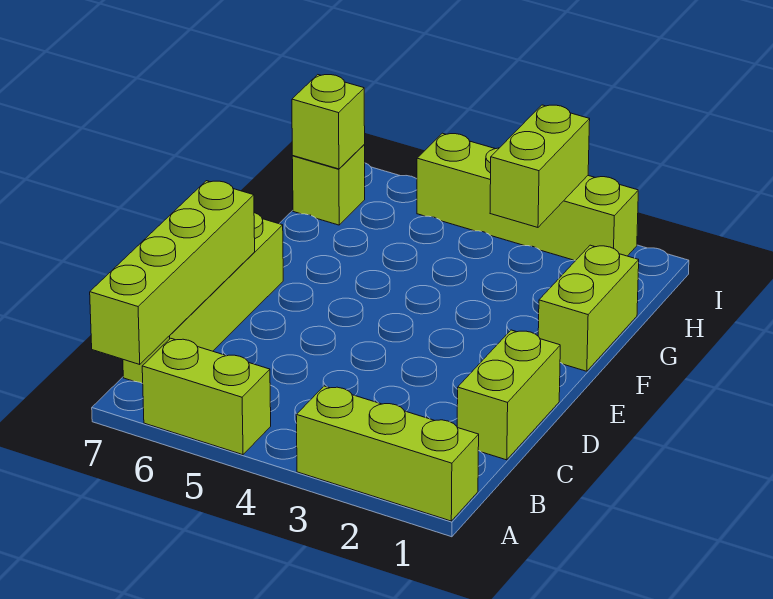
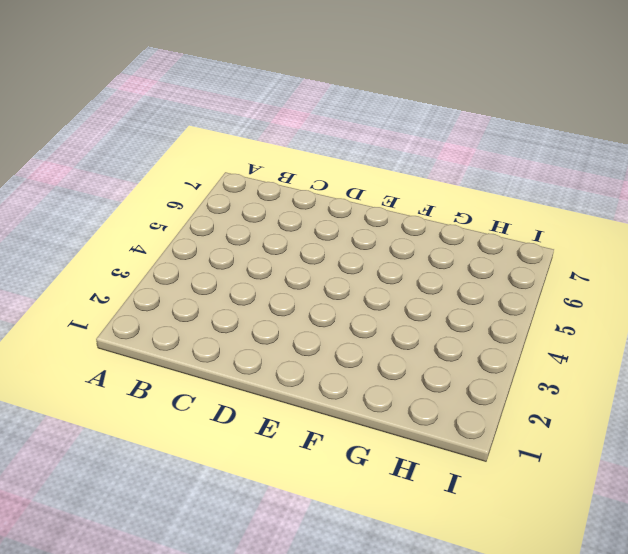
none -> lime brick A1:A3 level 1
none -> lime brick A5:A6 level 1

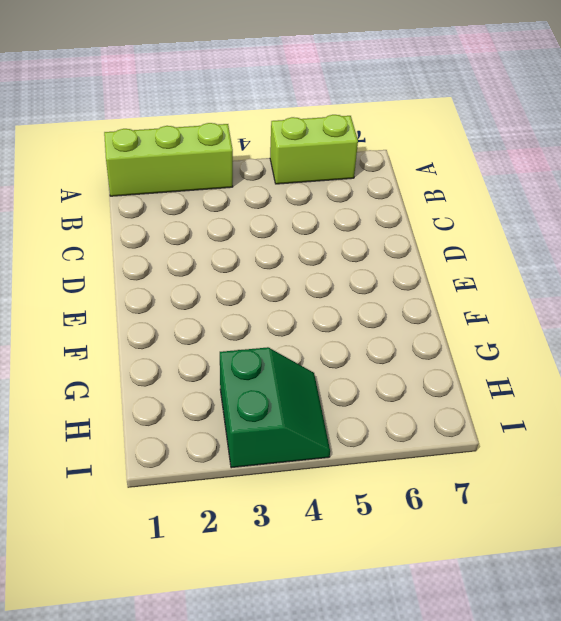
green slope H3:I4 level 1 top 3 -> lime brick I2:I5 level 1
none -> lime brick B7:E7 level 1
none -> lime brick C1:D1 level 1

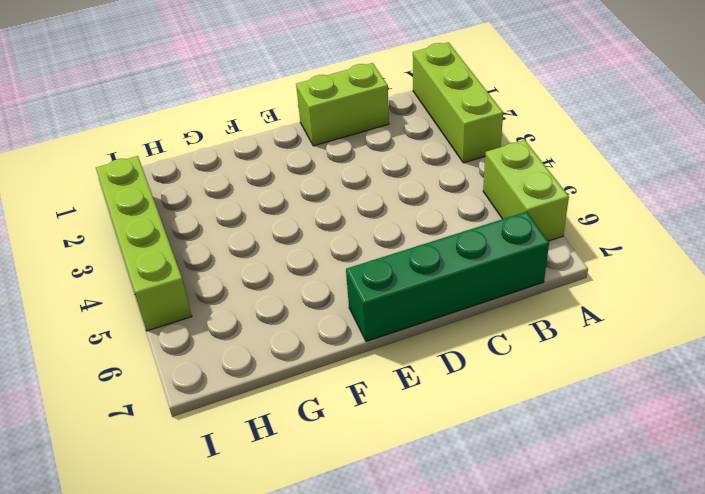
green brick B7:E7 level 1 -> lime brick B7:E7 level 1
none -> lime brick F1:G1 level 1
none -> lime brick H7 level 1

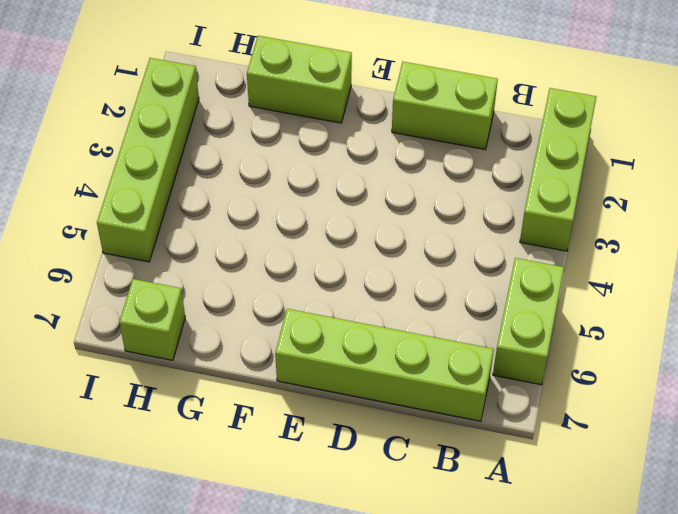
none -> lime brick A7:D7 level 2
none -> lime brick H3:I3 level 2

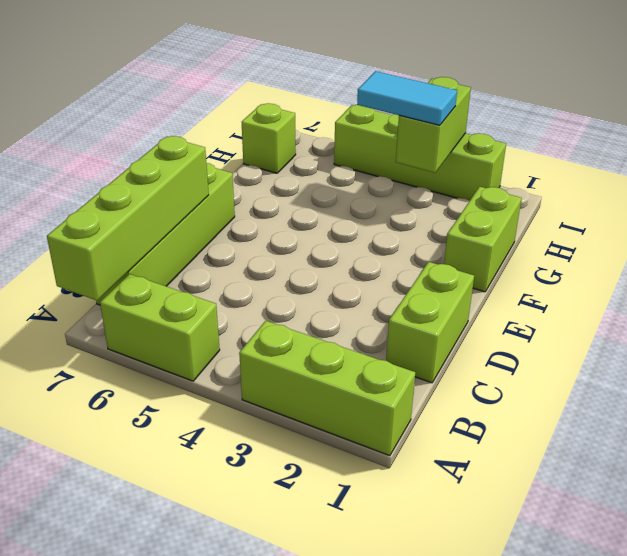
cyan tile H3:H4 level 3 -> none
none -> lime brick H7 level 2

